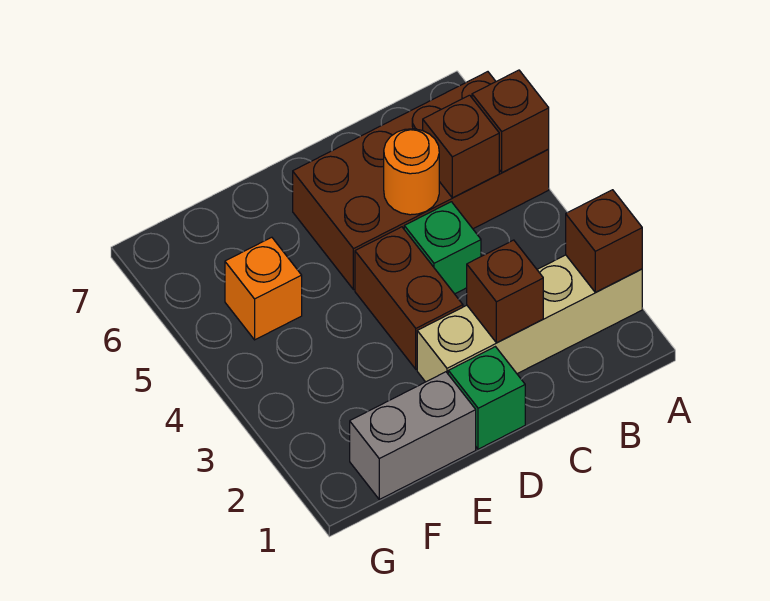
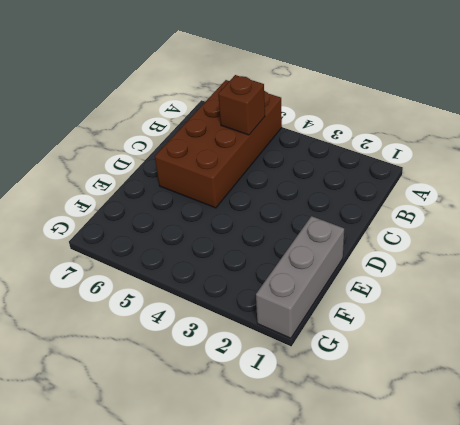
grey brick E1:G1 level 1 -> grey brick E1:F1 level 1
none -> tan brick A2:D2 level 1
none -> green brick C4 level 1
none -> green brick D1 level 1

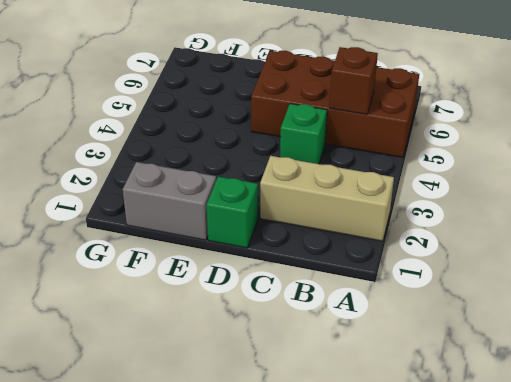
tan brick A2:C2 level 1 -> tan brick A2:D2 level 1
none -> brown brick D3:D4 level 1
none -> orange brick F5 level 1
none -> brown brick A2 level 2

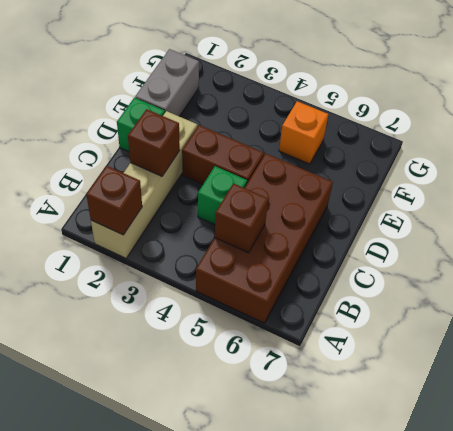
none -> brown brick A5 level 2
none -> orange round brick C5 level 2

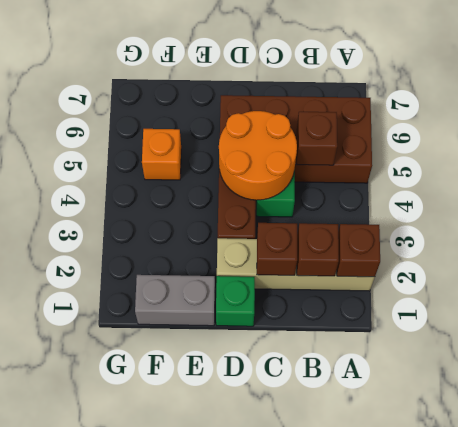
brown brick B2 level 2 -> brown brick A5 level 2
orange round brick C4:D5 level 2 -> orange round brick C5 level 2

